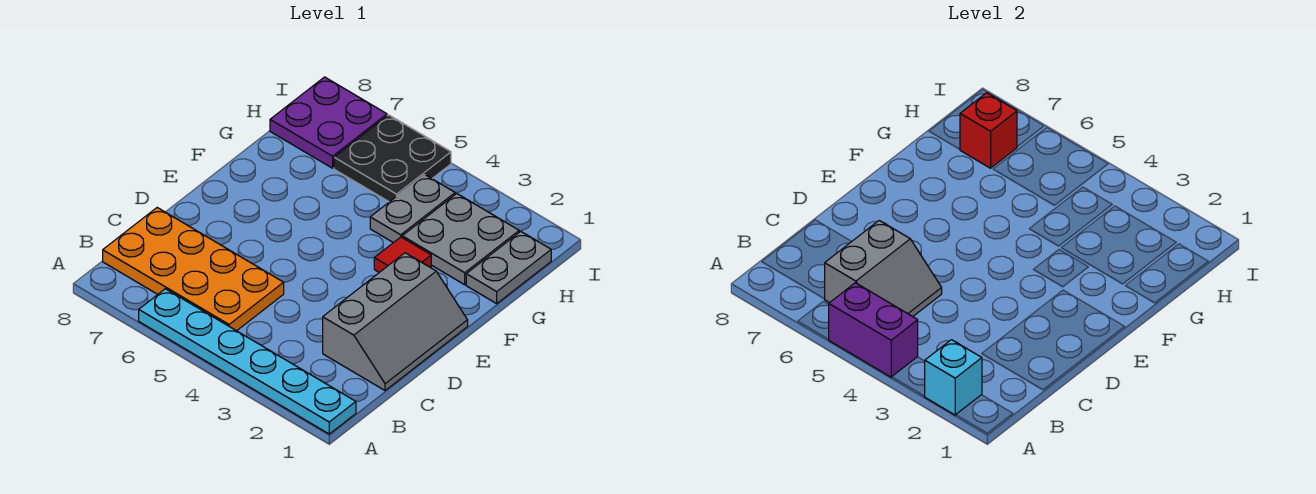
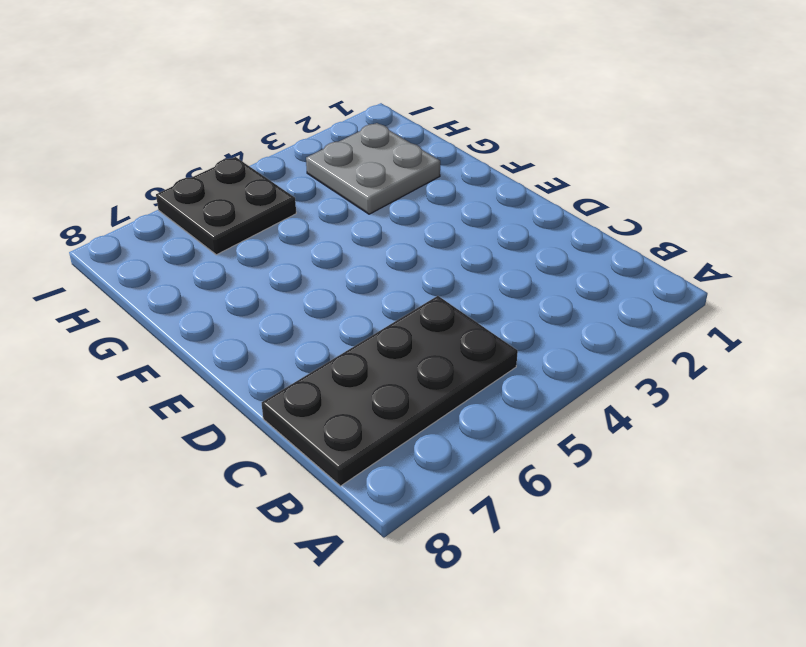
black plate B5:C8 level 1 -> orange plate B5:C8 level 1
none -> cyan plate A1:A6 level 1
none -> grey slope C1:E2 level 1 top 2
none -> red tile F3 level 1

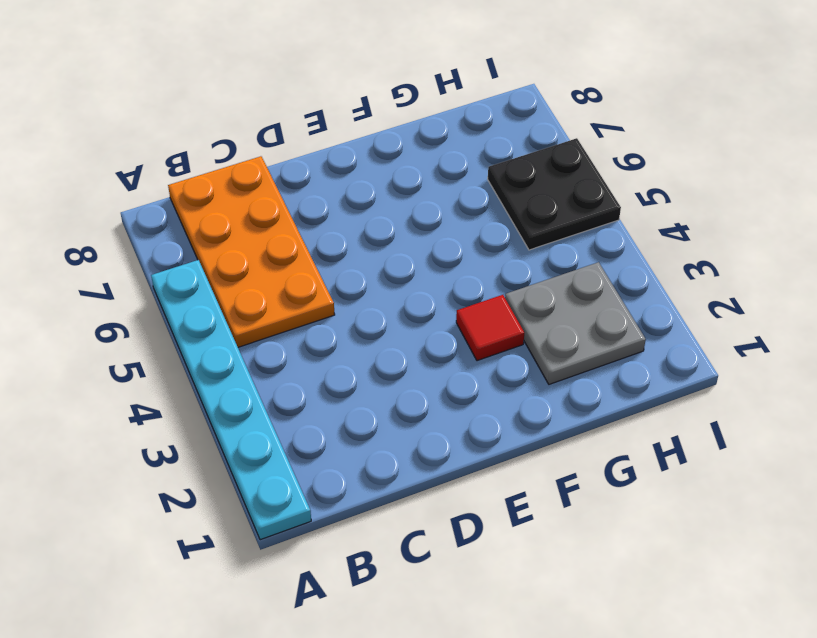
none -> grey slope C1:E2 level 1 top 2
none -> grey plate G1:H1 level 1
none -> grey plate G4:H4 level 1

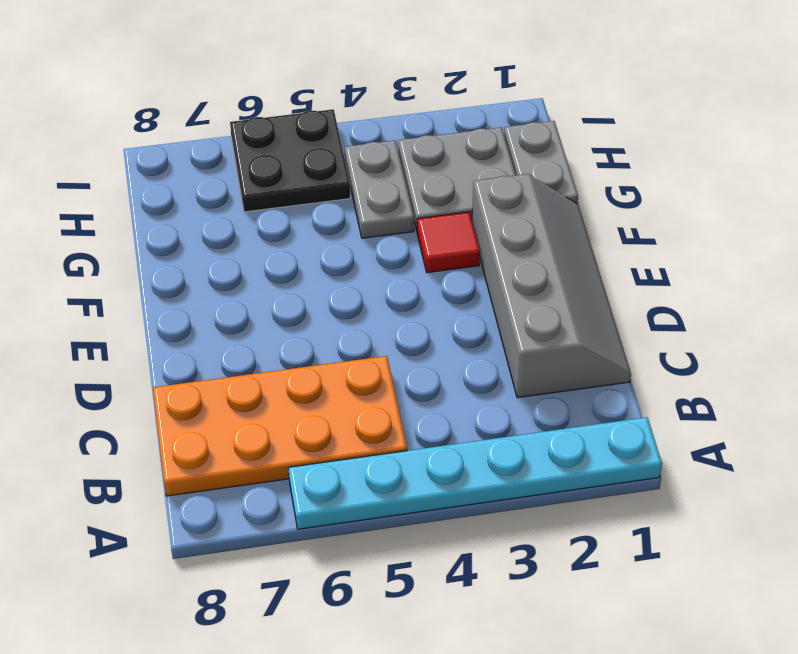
grey slope C1:F2 level 1 top 2 -> grey slope C1:E2 level 1 top 2
none -> purple plate H7:I8 level 1
none -> cyan brick A2 level 2
none -> purple brick A4:A5 level 2

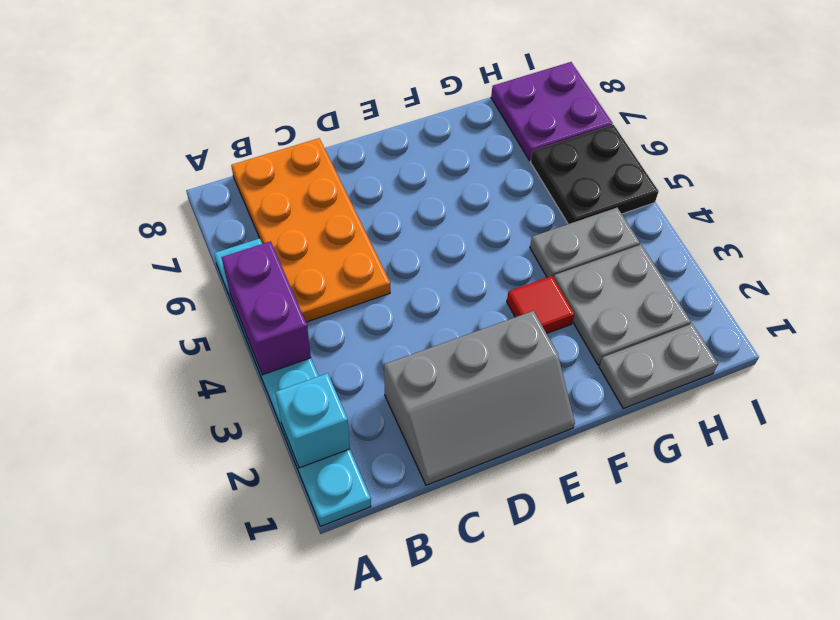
none -> grey slope B5:C6 level 2 top 6
none -> red brick H7 level 2

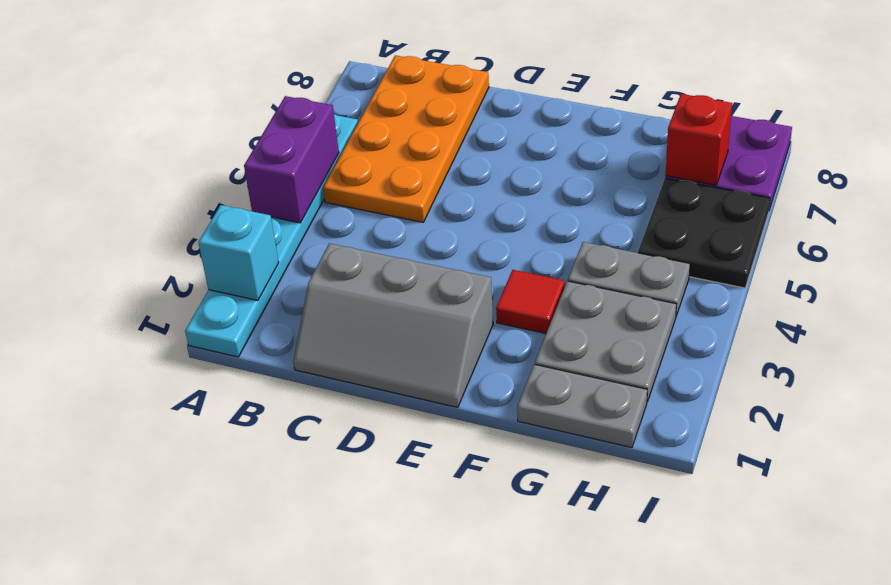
none -> grey slope B5:C6 level 2 top 6

